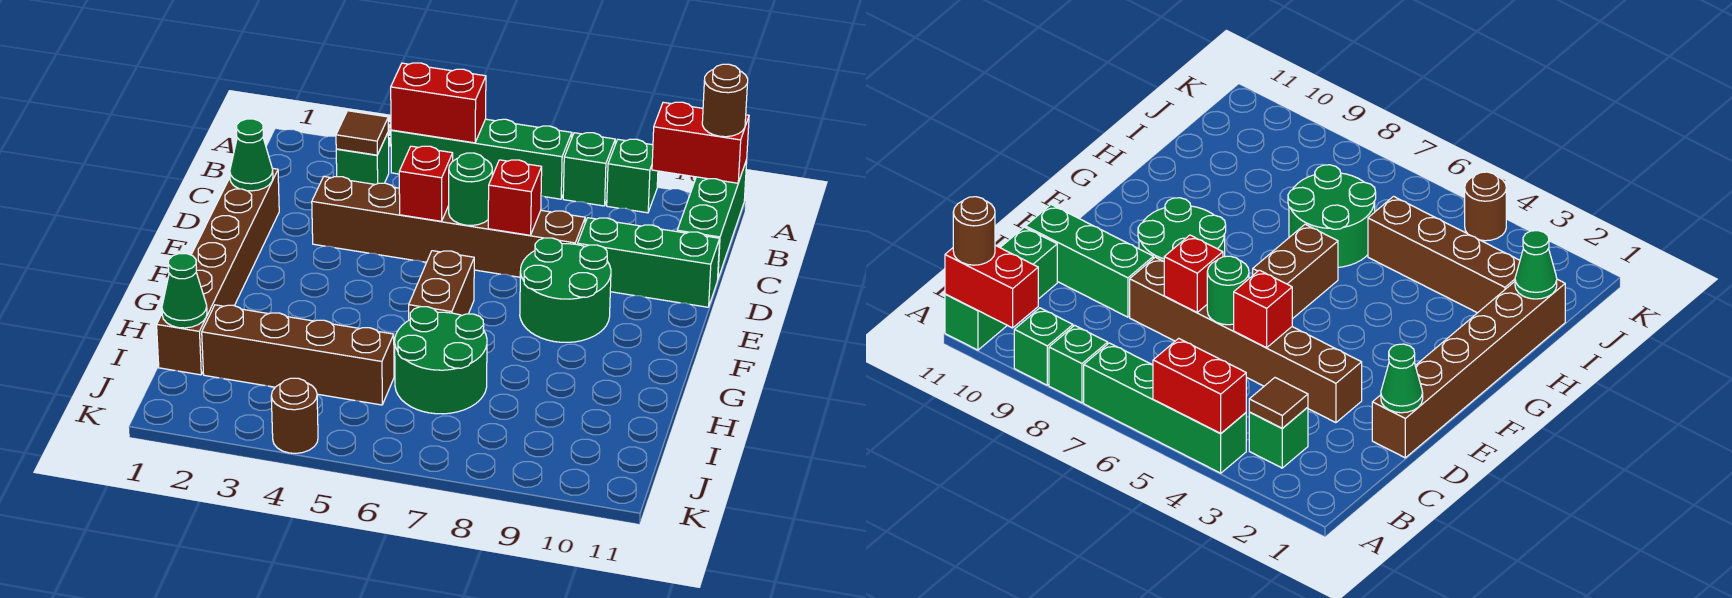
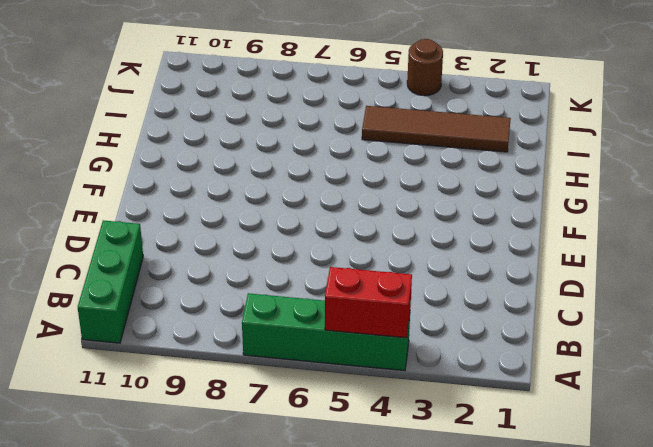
brown tile I2:I5 level 1 -> brown brick I2:I5 level 1
none -> green brick A8 level 1
none -> green brick A9 level 1
none -> green brick B3 level 1

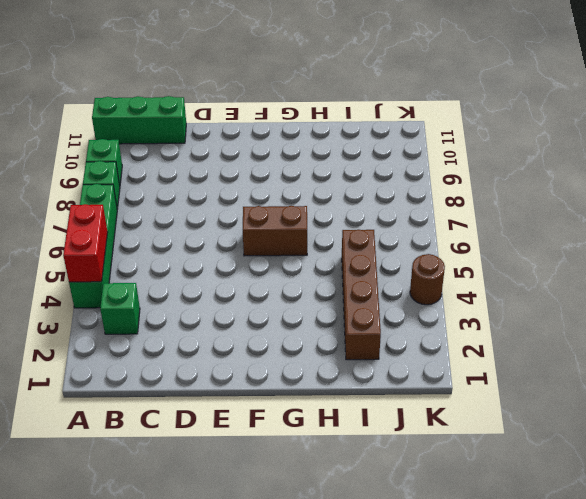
none -> brown brick D1:I1 level 1
none -> brown brick D3:D8 level 1
none -> green brick D9:D11 level 1

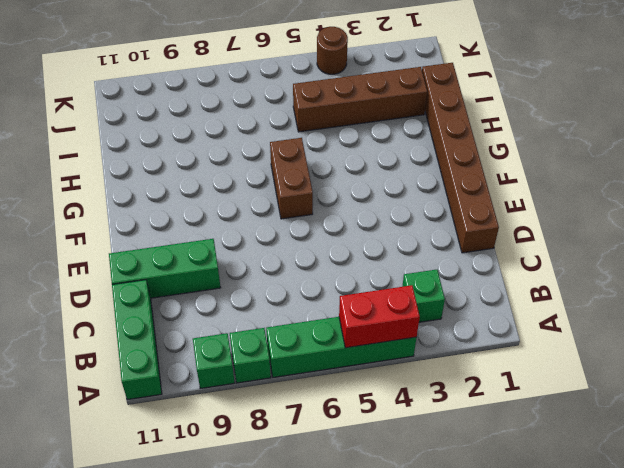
none -> brown brick D3:D8 level 1
none -> green round brick E8:F9 level 1
none -> green round brick H6:I7 level 1

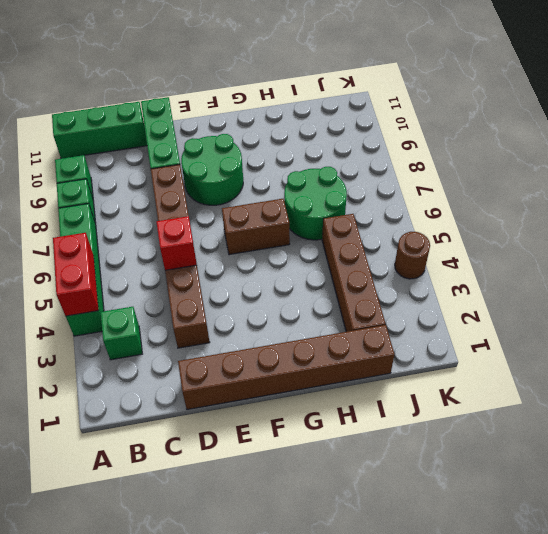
none -> red brick A10:A11 level 2
none -> brown tile B3 level 2
none -> green cone D1 level 2

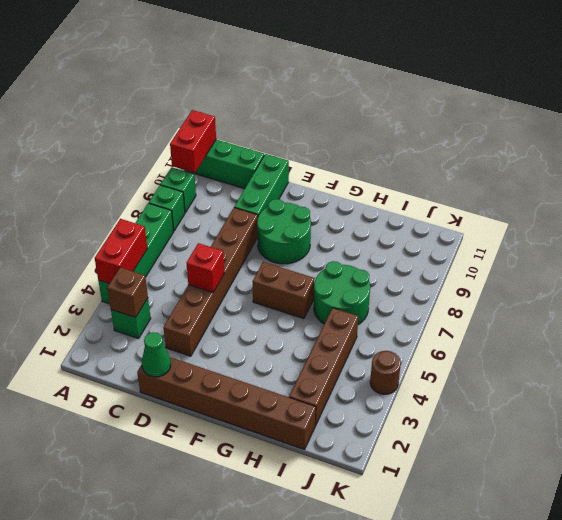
brown brick B3 level 2 -> brown tile B3 level 2
none -> green round brick D6 level 2
none -> red brick D7 level 2
none -> green cone I1 level 2

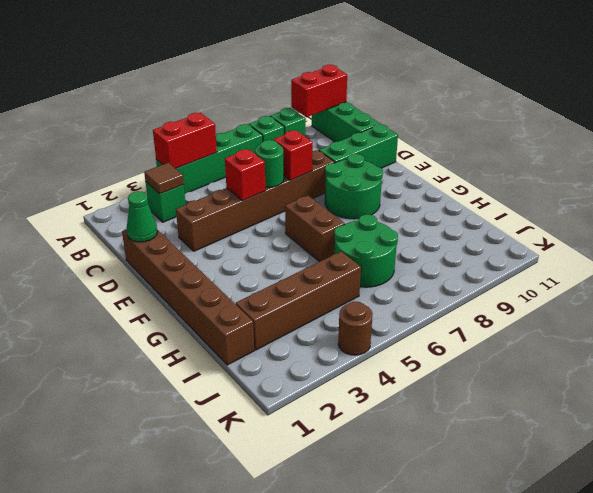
none -> green cone I1 level 2
none -> brown round brick A11 level 3

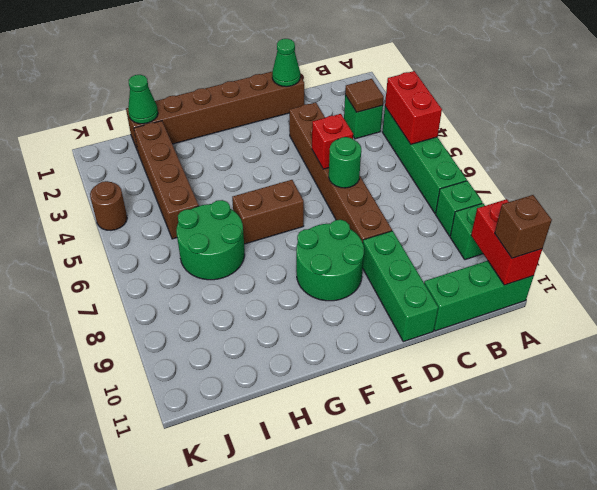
brown brick A11 level 3 -> brown round brick A11 level 3
none -> red brick D7 level 2

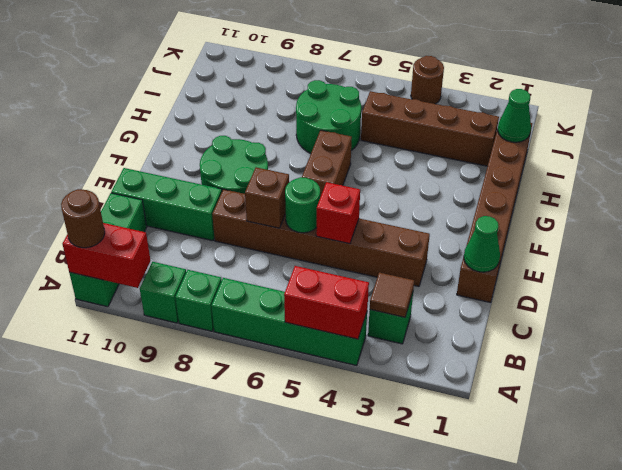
brown brick D7 level 2 -> red brick D7 level 2

